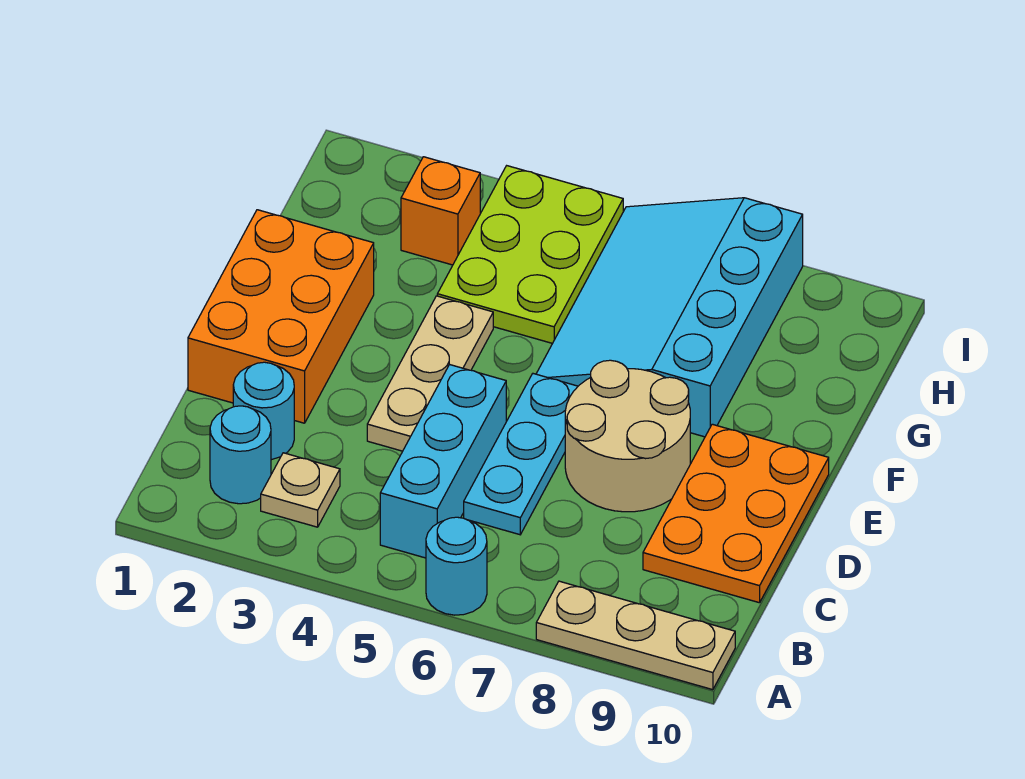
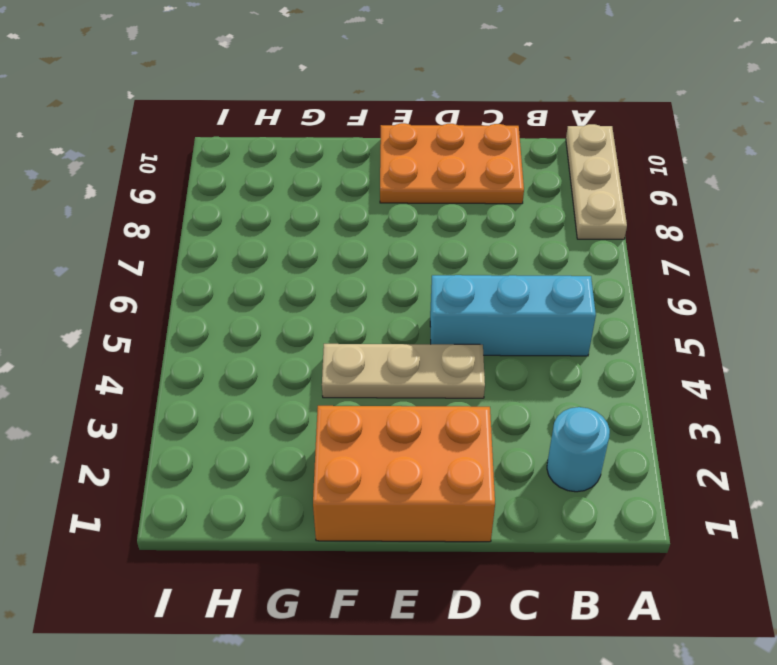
none -> cyan round brick A6 level 1
none -> tan plate B3 level 1
none -> cyan round brick C2 level 1

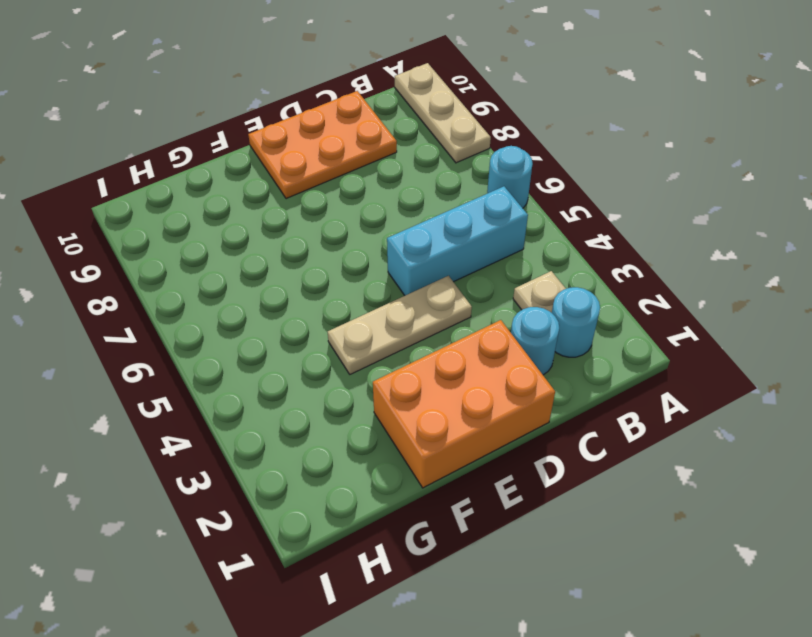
none -> cyan plate C6:E6 level 1
none -> tan round brick D7:E8 level 1
none -> cyan slope F6:I8 level 1 top 8

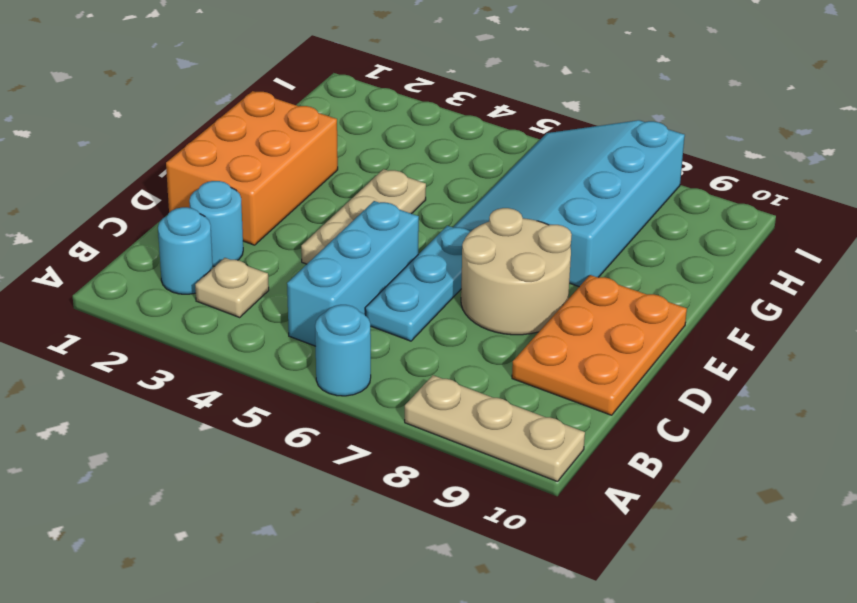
none -> lime plate G4:I5 level 1
none -> orange brick H3 level 1

